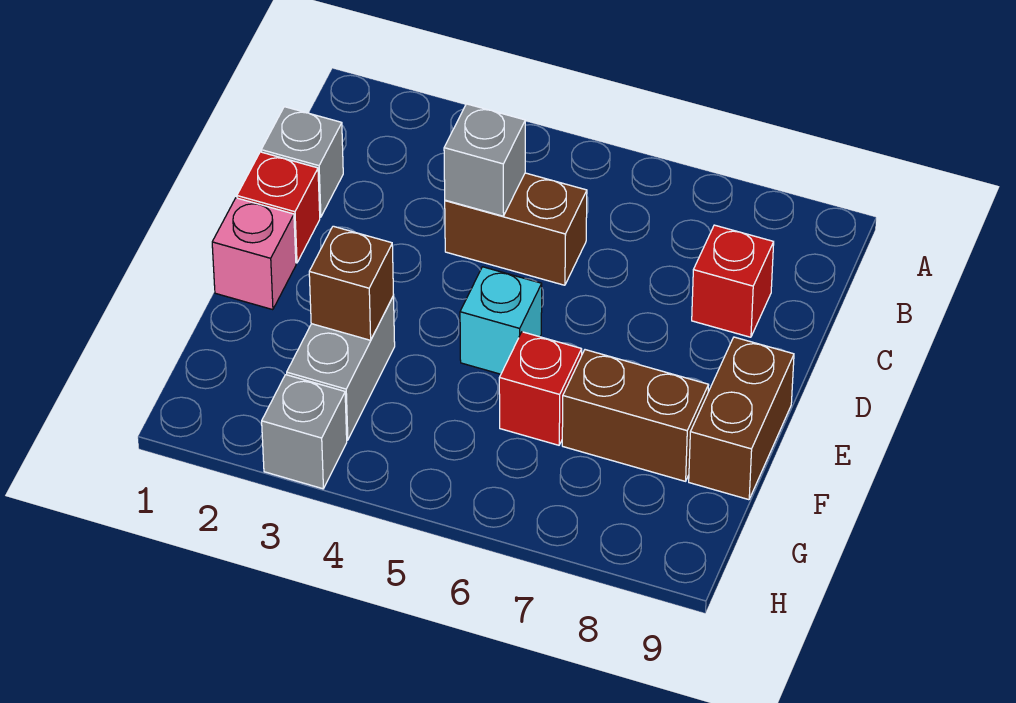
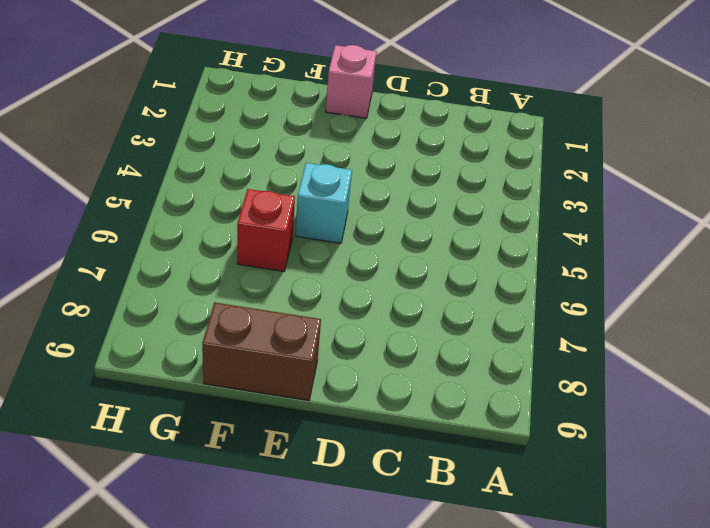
none -> grey brick C1 level 1
none -> brown brick C4:C5 level 1
none -> red brick C8 level 1

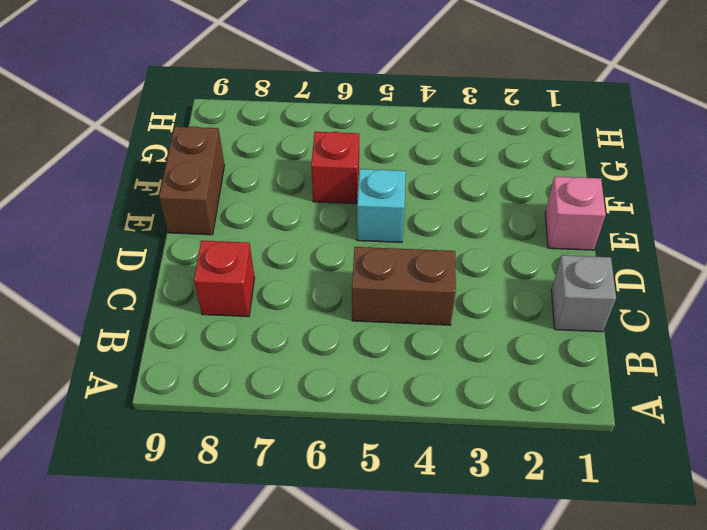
none -> red brick D1 level 1
none -> grey brick F3:G3 level 1
none -> brown brick F7:F8 level 1

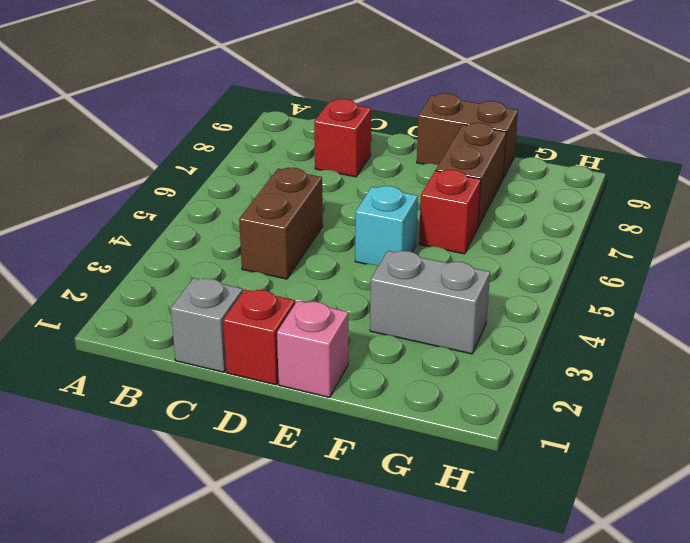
none -> grey brick H3 level 1
none -> grey brick C4 level 2
none -> brown brick F3 level 2

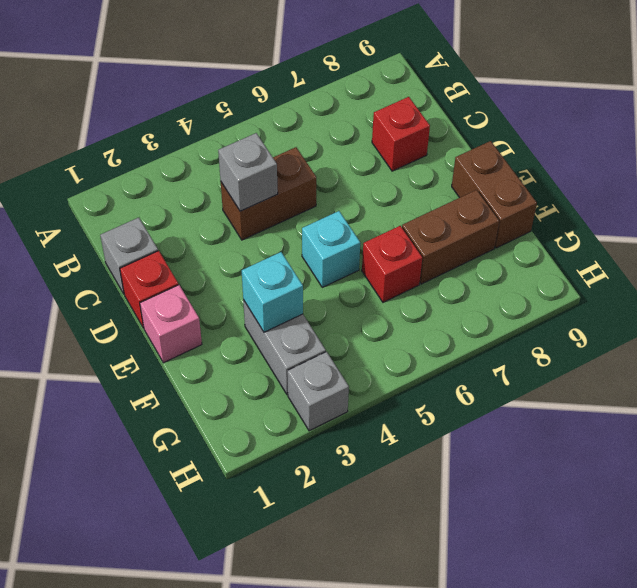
cyan brick F3 level 2 -> brown brick F3 level 2

